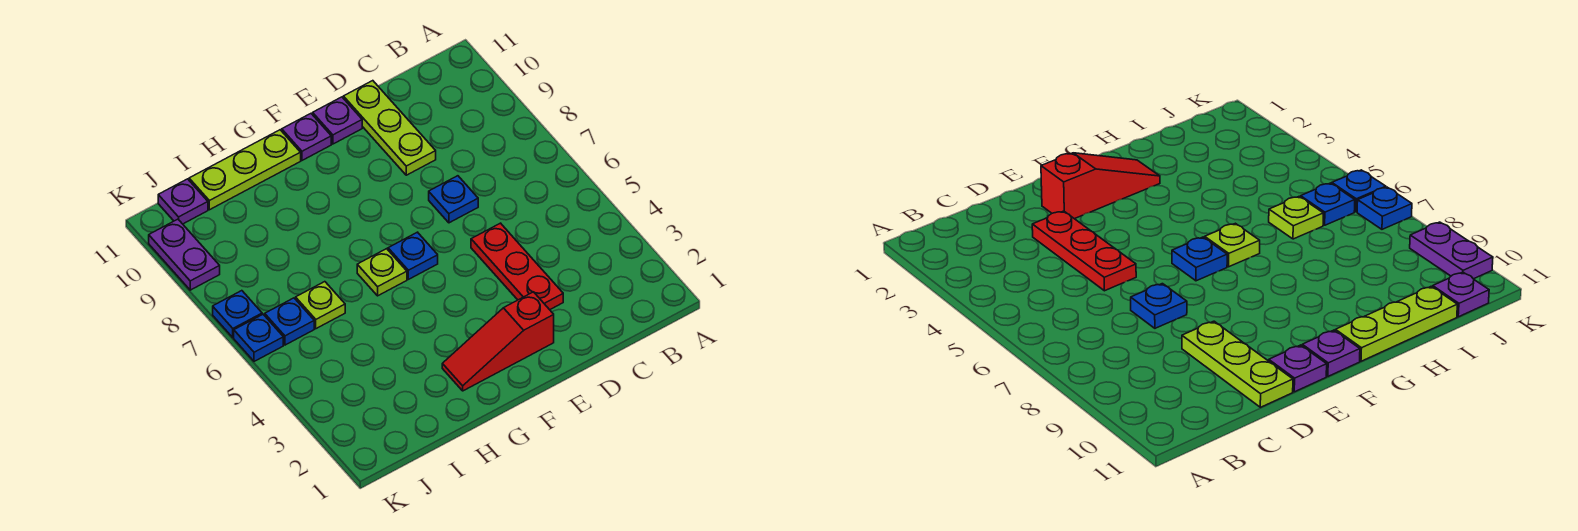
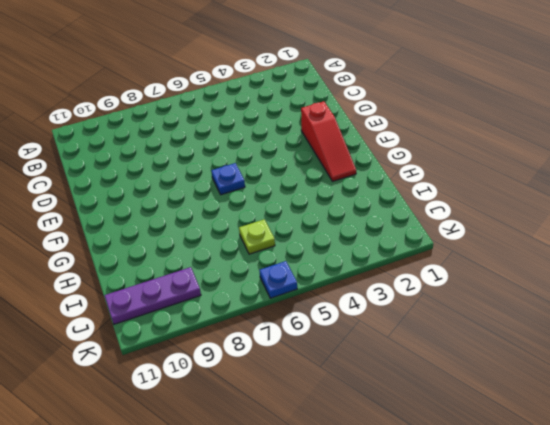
purple plate J9:J11 level 1 -> purple plate J11 level 1
none -> red plate D3:D5 level 1
none -> blue plate D7 level 1
none -> lime plate D9:D11 level 1

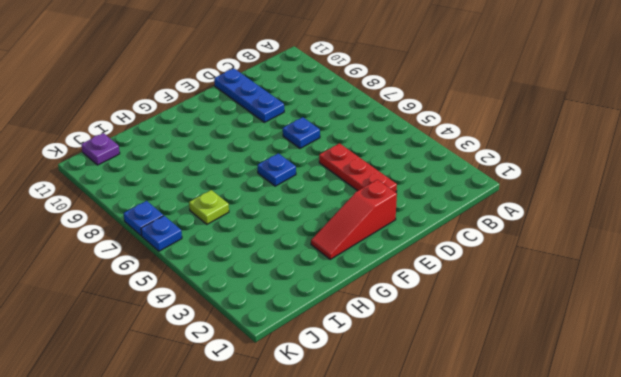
blue plate D9:D11 level 1 -> lime plate D9:D11 level 1
none -> purple plate E11 level 1
none -> purple plate F11 level 1
none -> lime plate G6 level 1

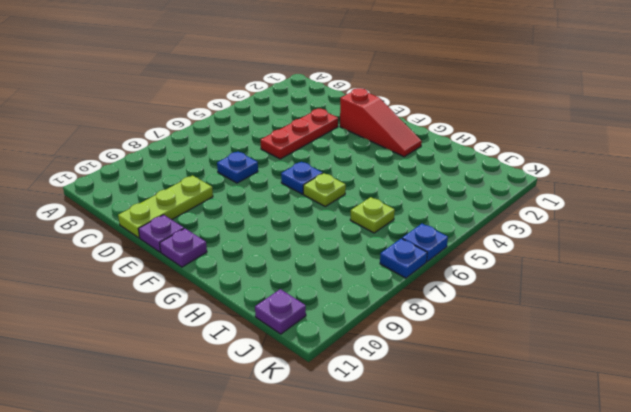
none -> lime plate G11:I11 level 1
none -> blue plate J6 level 1
none -> purple plate K9:K10 level 1

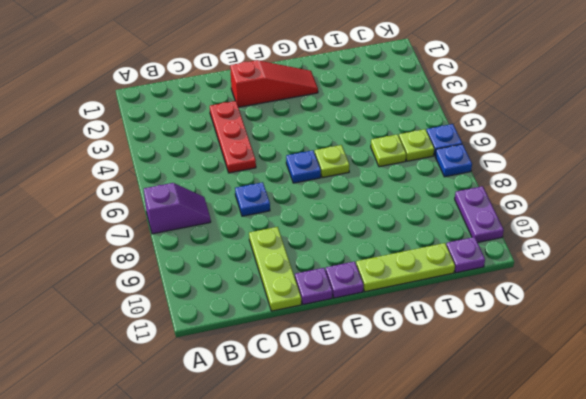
purple slope A7:B7 level 1 top A -> none
lime plate J6 level 1 -> blue plate J6 level 1

